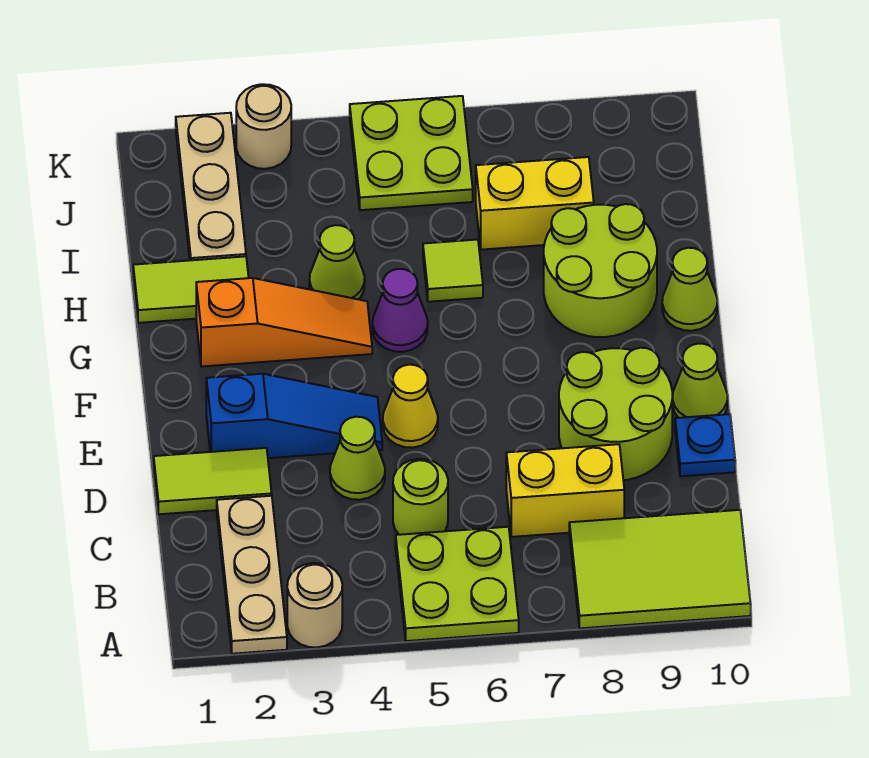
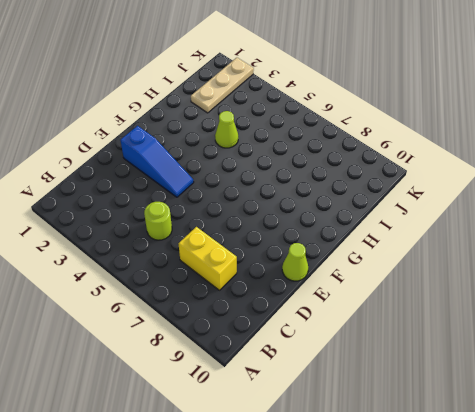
none -> tan plate A2:C2 level 1
none -> tan round brick A3 level 1
none -> lime plate A5:B6 level 1

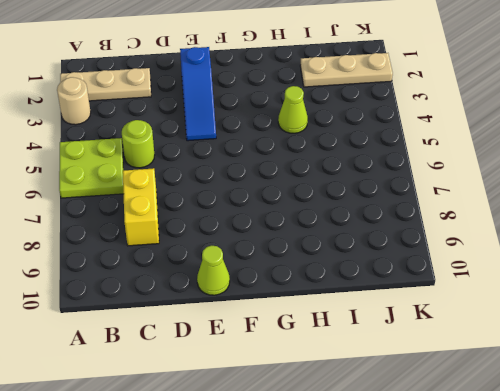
none -> lime tile A8:B10 level 1
none -> lime tile D1:D2 level 1
none -> lime cone D4 level 1

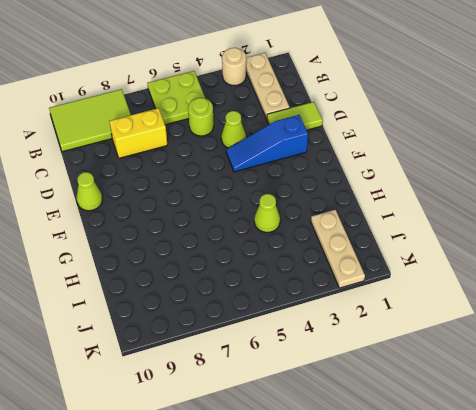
none -> lime round brick D8:E9 level 1
none -> blue plate D10 level 1
none -> yellow cone E5 level 1

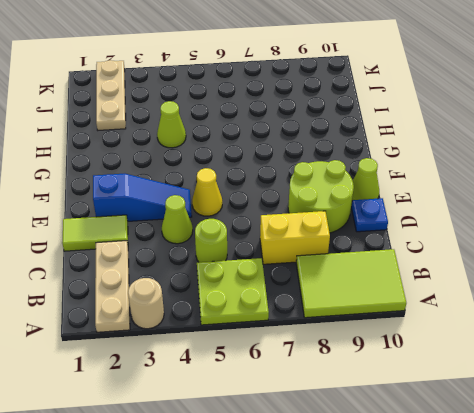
none -> orange slope G2:G4 level 1 top 2
none -> purple cone G5 level 1
none -> lime round brick G8:H9 level 1

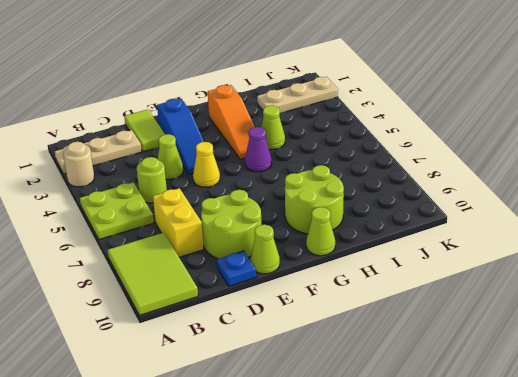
none -> lime tile H1:H2 level 1
none -> lime tile H6 level 1
none -> yellow brick I7:I8 level 1

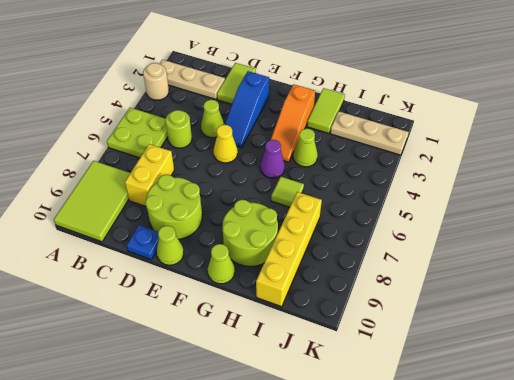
yellow brick I7:I10 level 1 -> yellow brick I7:I8 level 1
none -> lime plate J5:K6 level 1
none -> tan round brick K3 level 1

